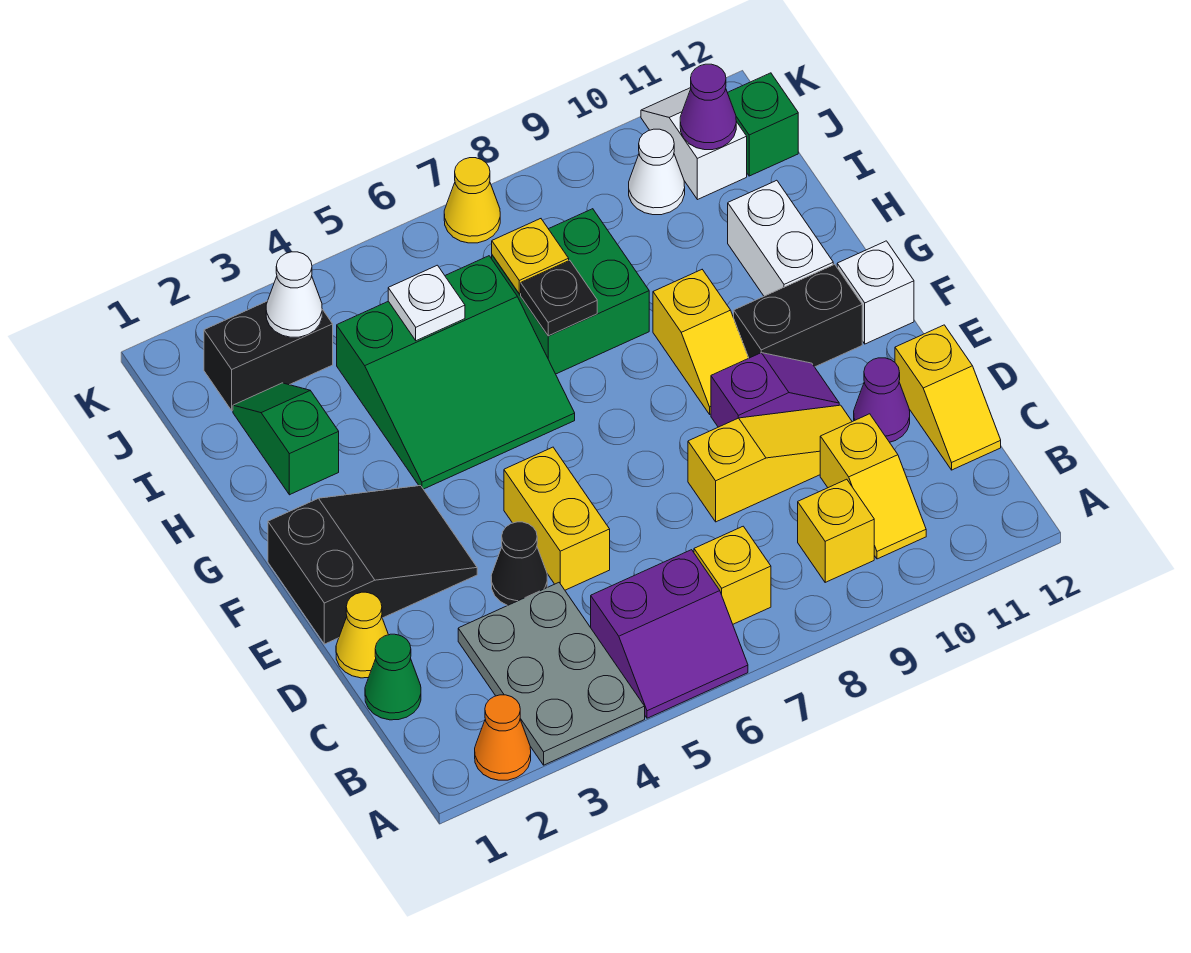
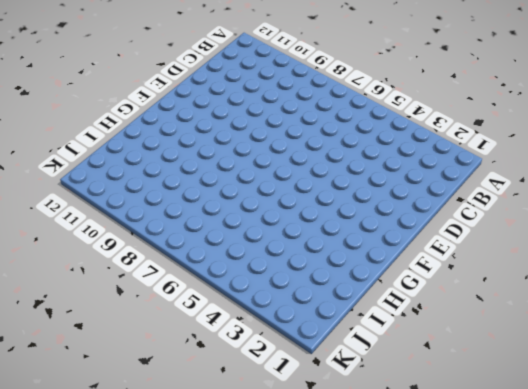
none -> orange cone A2 level 1
none -> grey plate A3:C4 level 1
none -> purple slope A5:B6 level 1 top B
none -> yellow brick B7 level 1

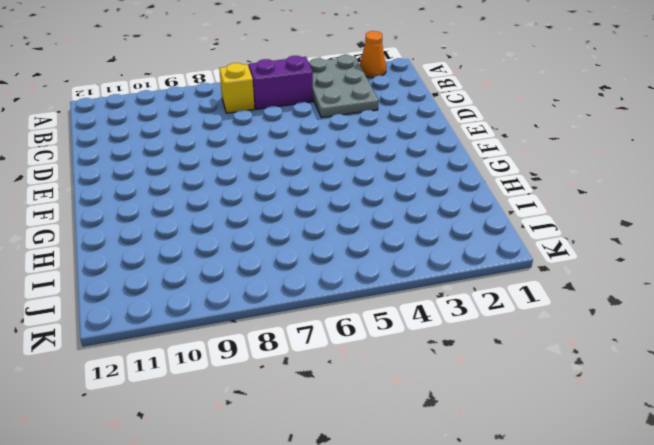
none -> yellow brick B9 level 1
none -> yellow slope B10:C10 level 1 top C
none -> green cone C1 level 1
none -> yellow slope C12:D12 level 1 top D

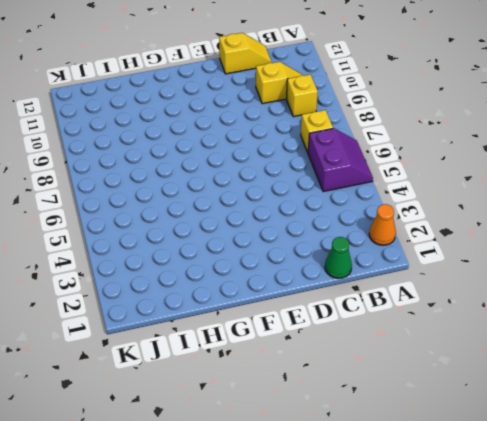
none -> grey plate A3:C4 level 1
none -> yellow cone D1 level 1
none -> black cone D4 level 1
none -> yellow brick D5:E5 level 1

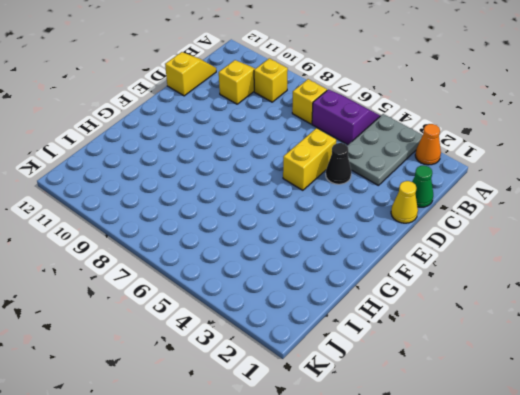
none -> yellow slope D8:D10 level 1 top 8
none -> purple cone D11 level 1
none -> black slope E1:F3 level 1 top 1
none -> purple slope E9:E10 level 1 top 9

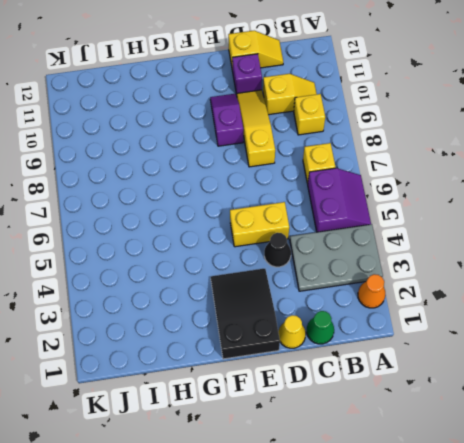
purple brick D11 level 1 -> purple cone D11 level 1
none -> yellow slope F9:G9 level 1 top G
none -> black brick F10:F11 level 1
none -> white brick F12 level 1
none -> green slope G4:I6 level 1 top I

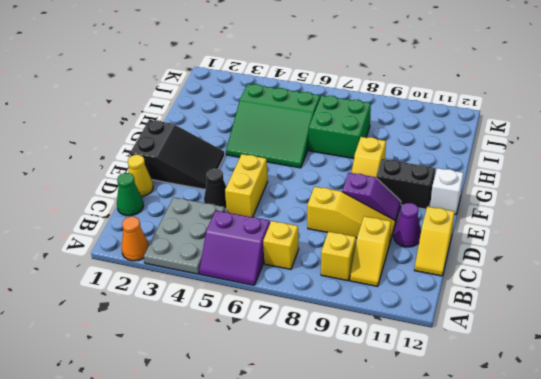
none -> white brick G11:H11 level 1
none -> green slope H2:I2 level 1 top H
none -> black brick J2:J3 level 1
none -> white cone J10 level 1

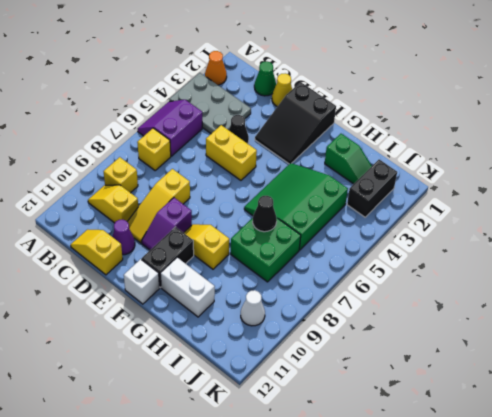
black cone H7 level 2 -> black plate H7 level 2
none -> white slope J11:K11 level 1 top J
none -> green brick J12 level 1
none -> yellow cone K7 level 1
none -> white plate I5 level 2

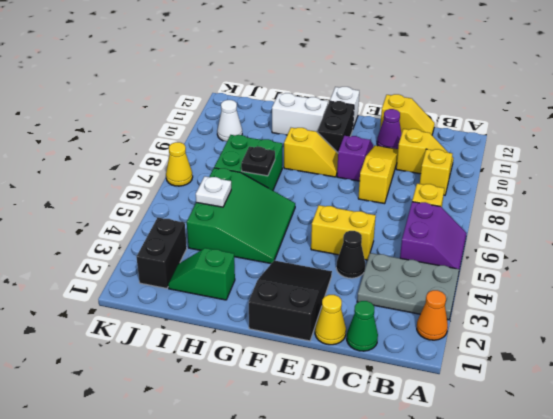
none -> white slope J11:K11 level 1 top J
none -> green brick J12 level 1
none -> yellow plate I7 level 2
none -> white cone J3 level 2

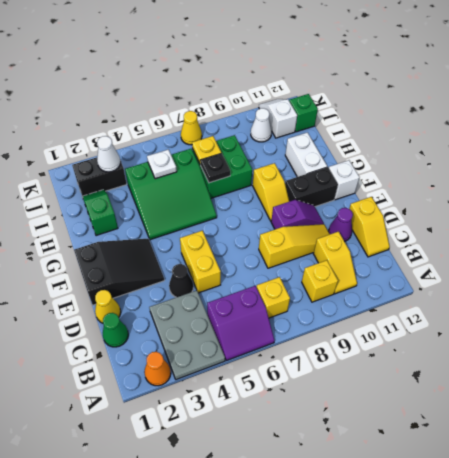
none -> purple cone J11 level 2

